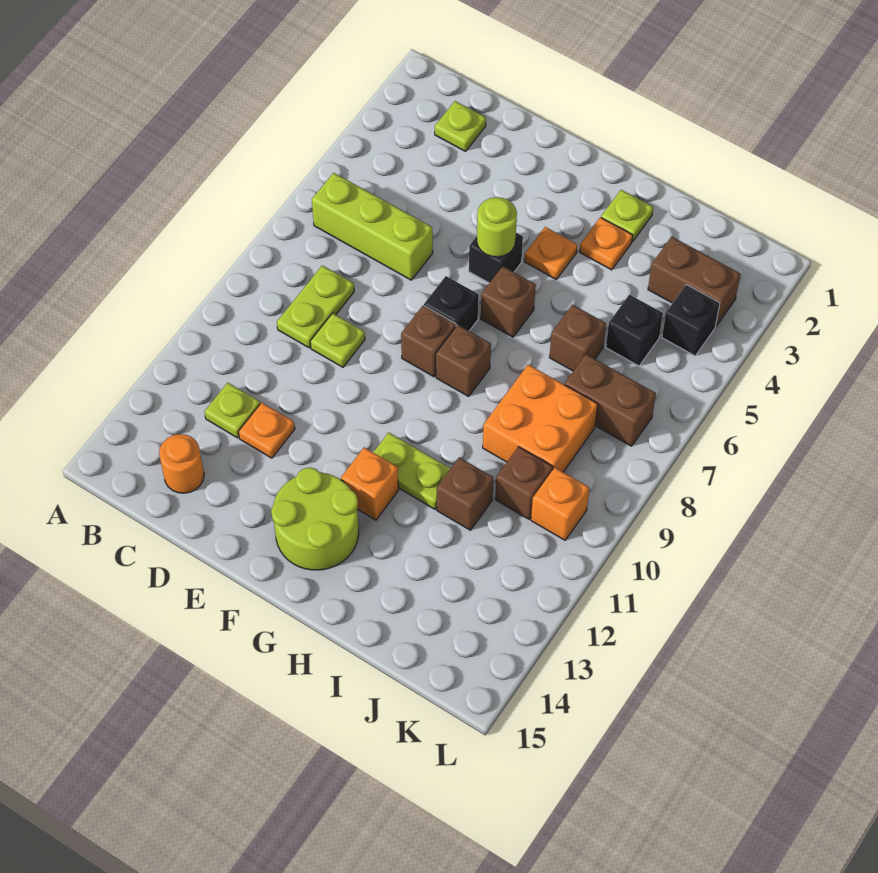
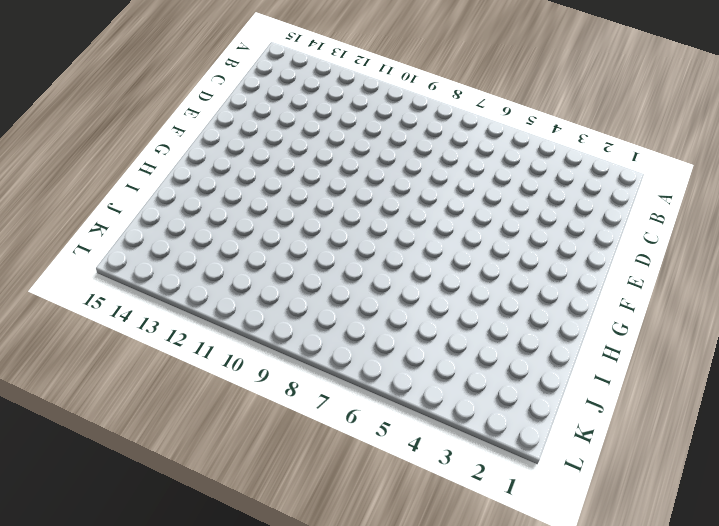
none -> lime brick B6:D6 level 1
none -> lime plate C2 level 1
none -> lime plate C8:C9 level 1

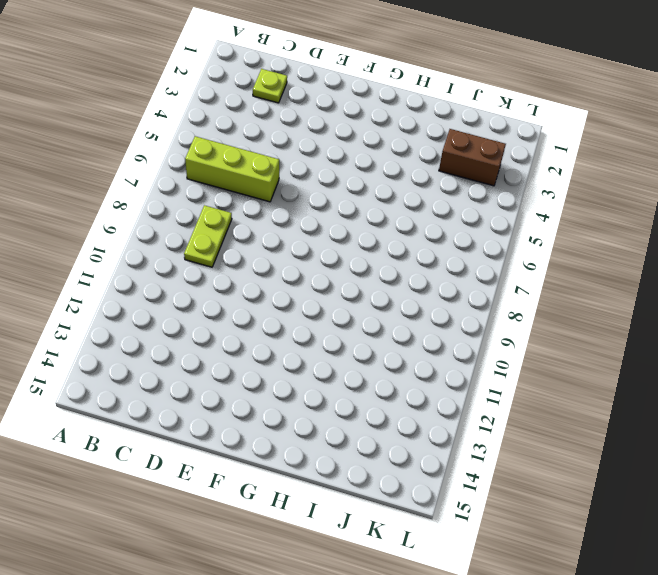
none -> lime plate C12 level 1
none -> orange round brick C14 level 1
none -> lime plate D9 level 1

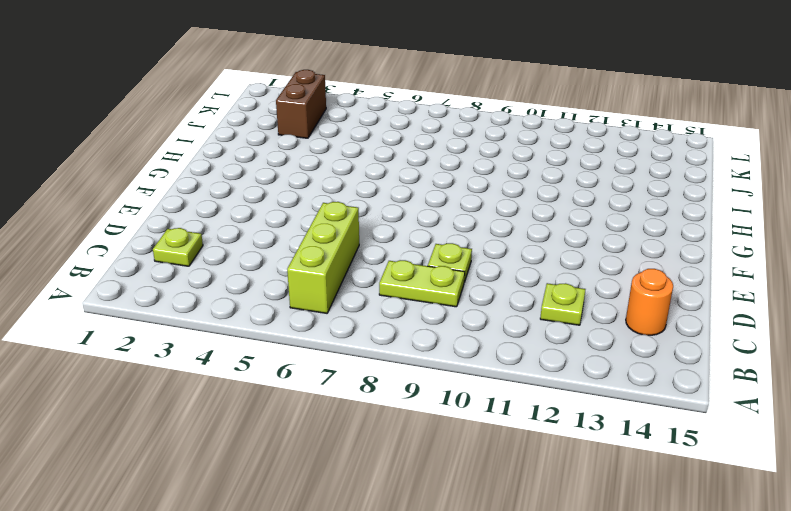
none -> orange plate D12 level 1
none -> black brick F5 level 1
none -> black brick F7 level 1

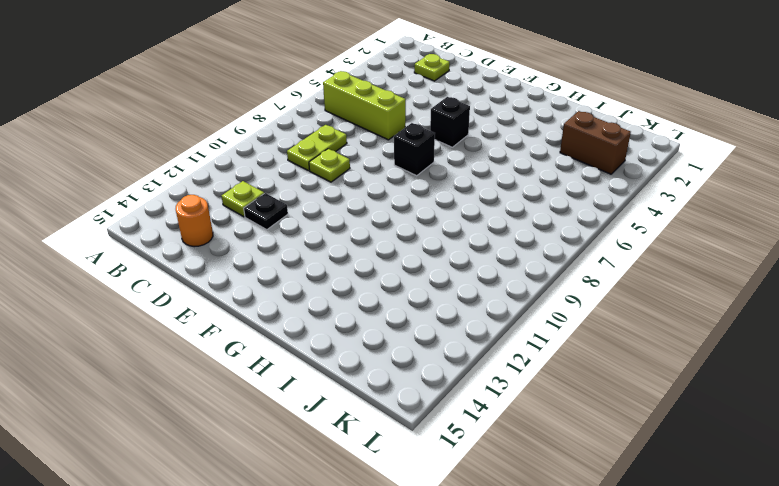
black plate D12 level 1 -> orange plate D12 level 1
none -> brown brick F8 level 1
none -> lime round brick F13:G14 level 1
none -> orange plate G4 level 1

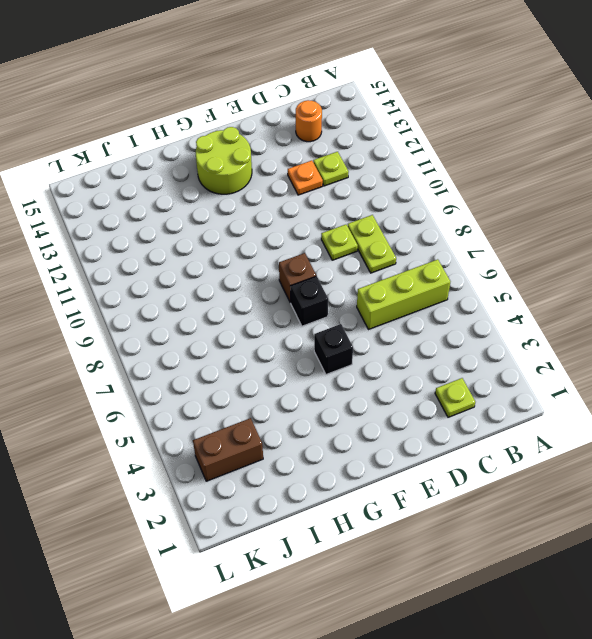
none -> orange plate G4 level 1
none -> brown brick G6 level 1
none -> brown brick G8 level 1

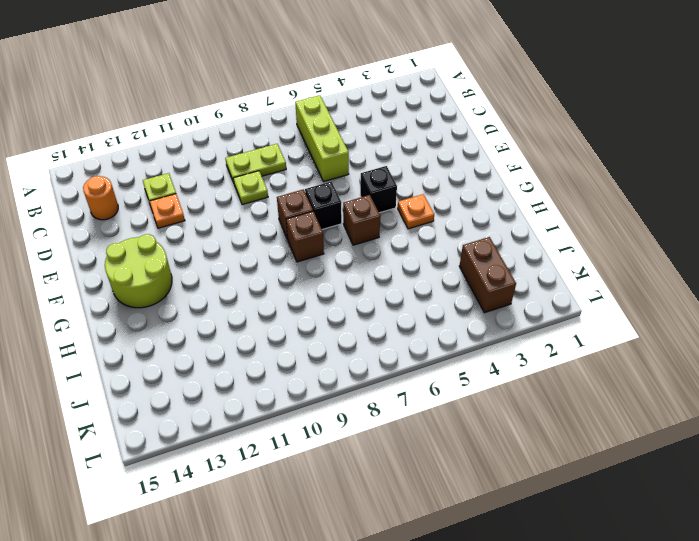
none -> lime plate C2 level 1
none -> lime plate G11:H11 level 1
none -> orange brick G12 level 1

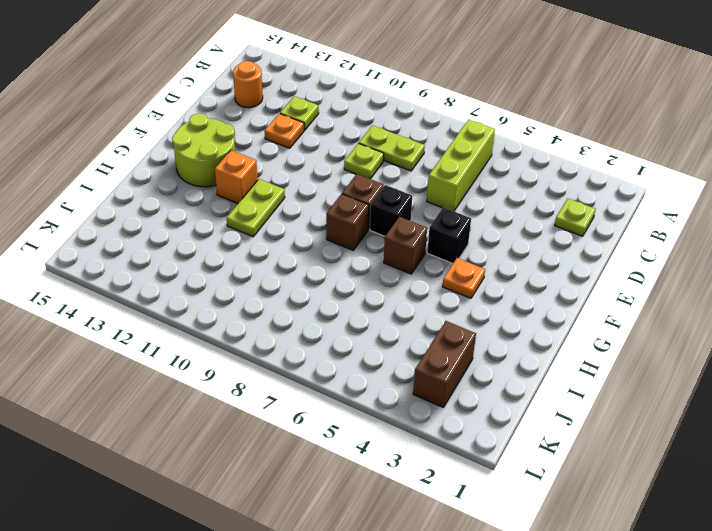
none -> lime plate H2 level 1
none -> orange plate H3 level 1
none -> brown brick I6 level 1

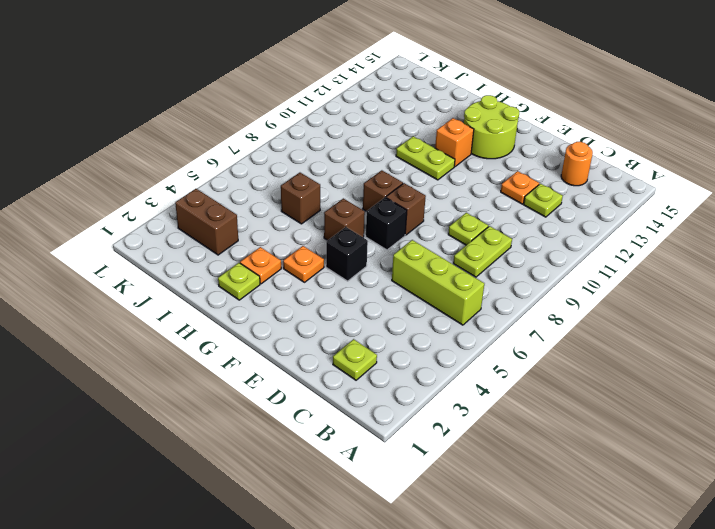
none -> orange brick I8:J9 level 1
none -> brown brick I11 level 1
none -> black brick J5 level 1

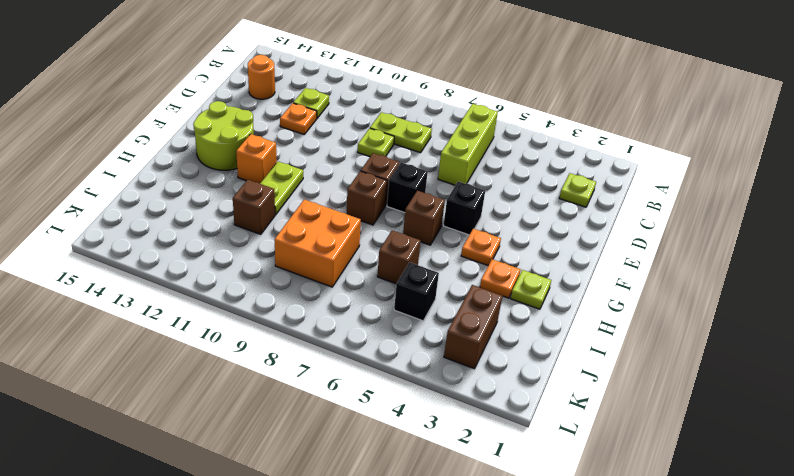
none -> brown brick J7:K7 level 1
none -> brown brick J10 level 1
none -> black brick K4 level 1

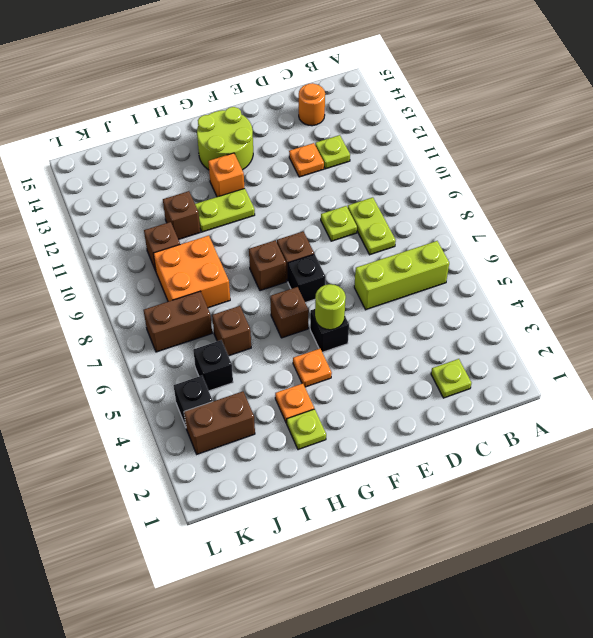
none -> orange brick K10 level 1

